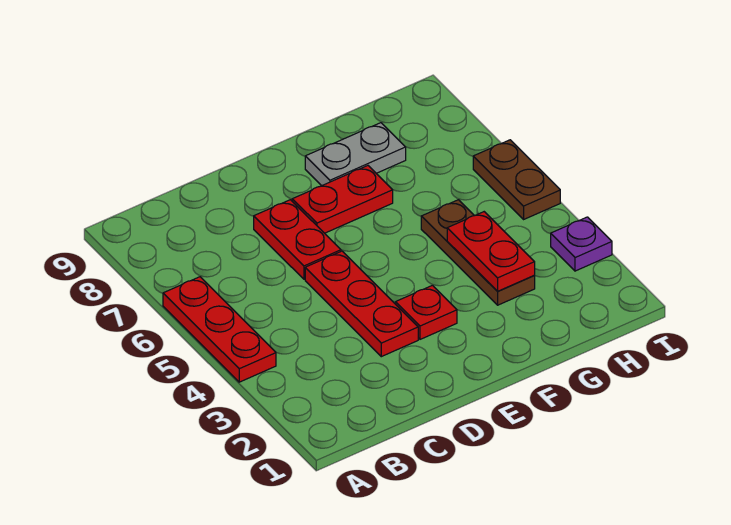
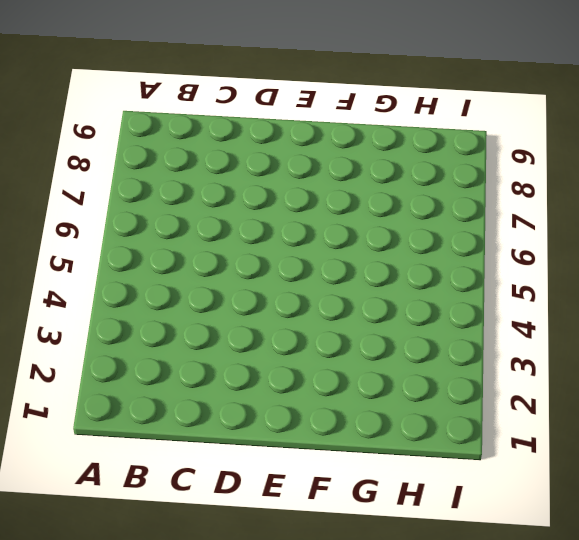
none -> red plate A4:A6 level 1
none -> red plate D3:D5 level 1

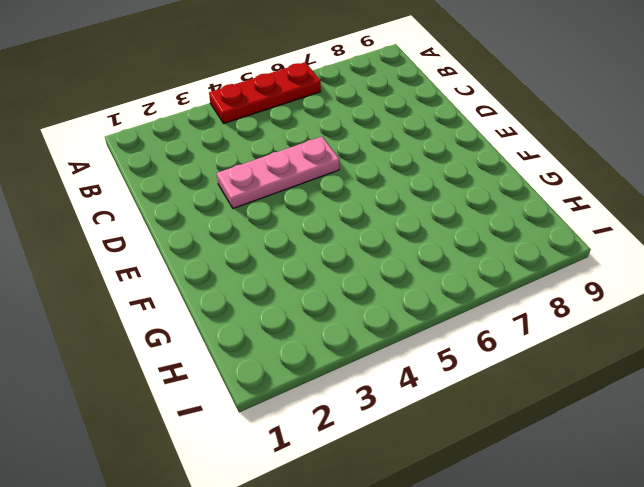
pink plate D3:D5 level 1 -> red plate D3:D5 level 1
none -> red plate D6:D7 level 1
none -> red plate E3 level 1

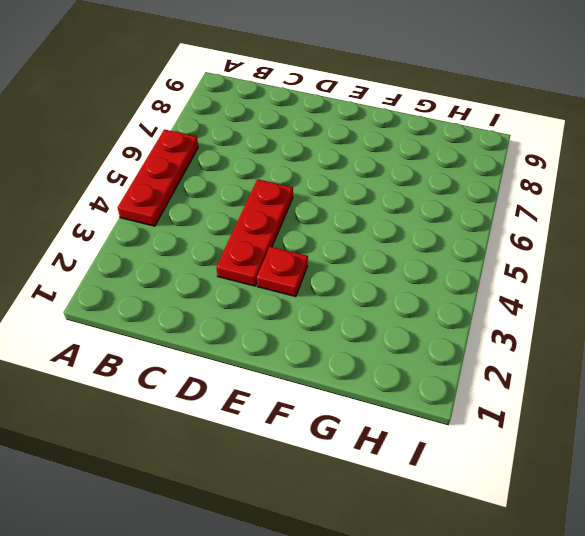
none -> red plate D6:D7 level 1
none -> red plate E7:F7 level 1

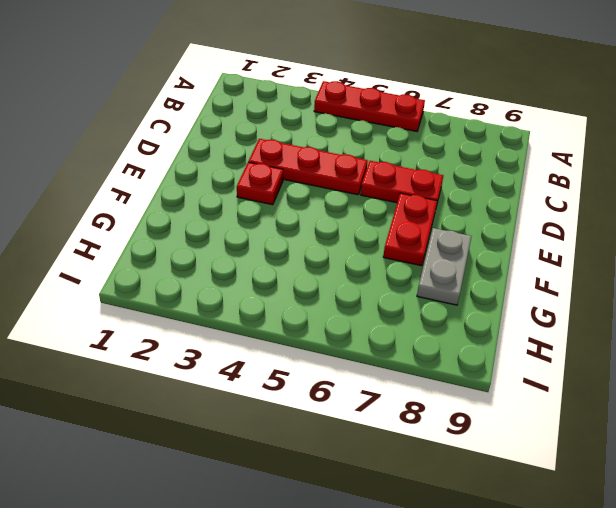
none -> brown plate G3:G5 level 1
none -> purple plate I3 level 1

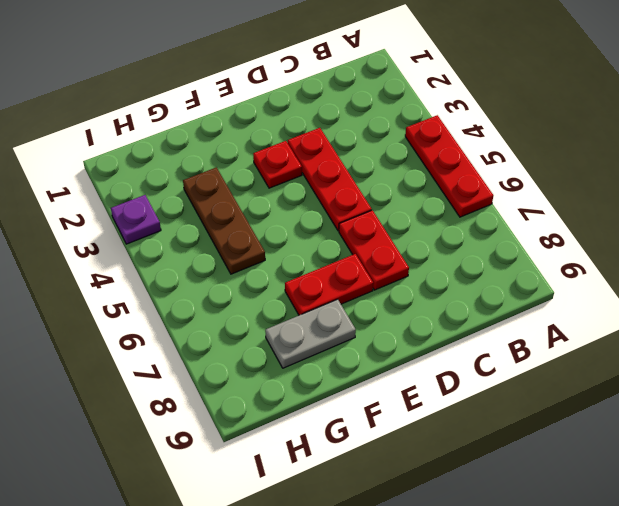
none -> brown plate I5:I6 level 1
none -> red plate G3:G4 level 2

